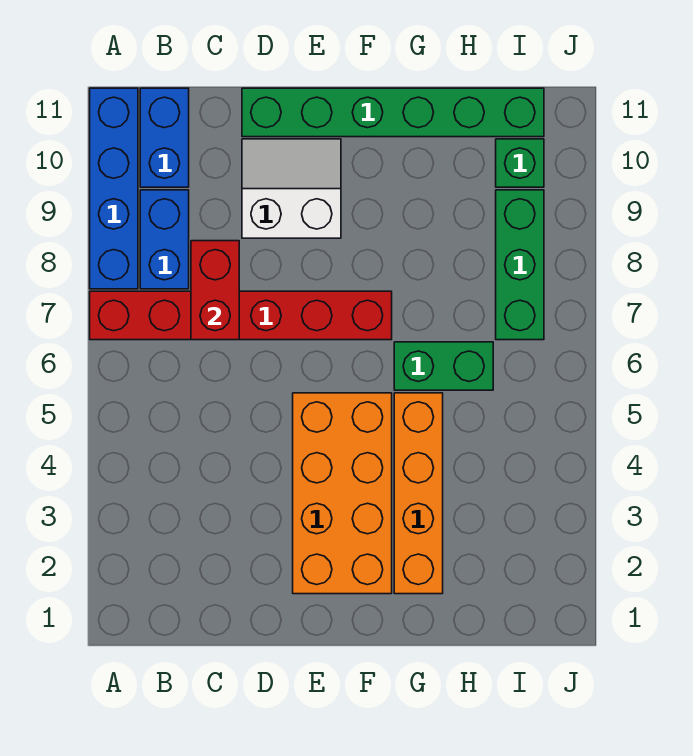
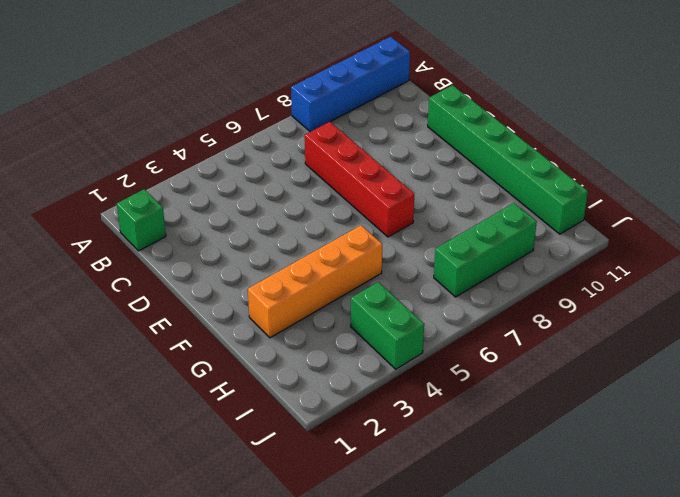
green brick B1 level 1 -> green brick I10 level 1
red brick C7:F7 level 1 -> red brick A7:F7 level 1
green brick I4:J4 level 1 -> green brick G6:H6 level 1
none -> blue brick B8:B9 level 1
none -> blue brick B10:B11 level 1
none -> white slope D9:E10 level 1 top 9

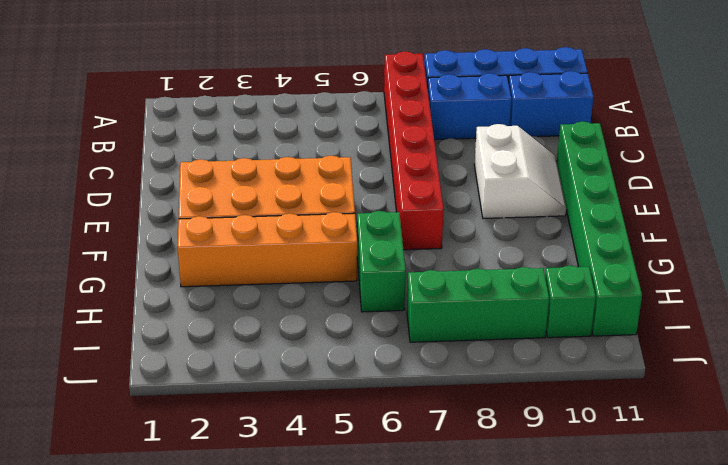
none -> red brick C7:C8 level 2

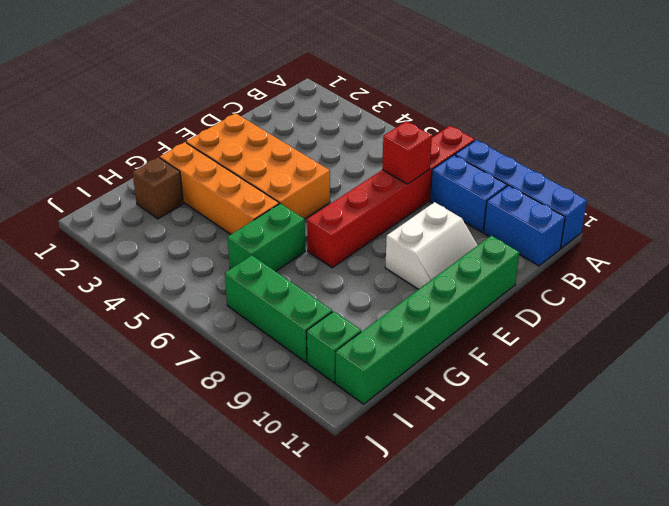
red brick C7 level 2 -> red brick C7:C8 level 2
brown brick H2 level 1 -> none

